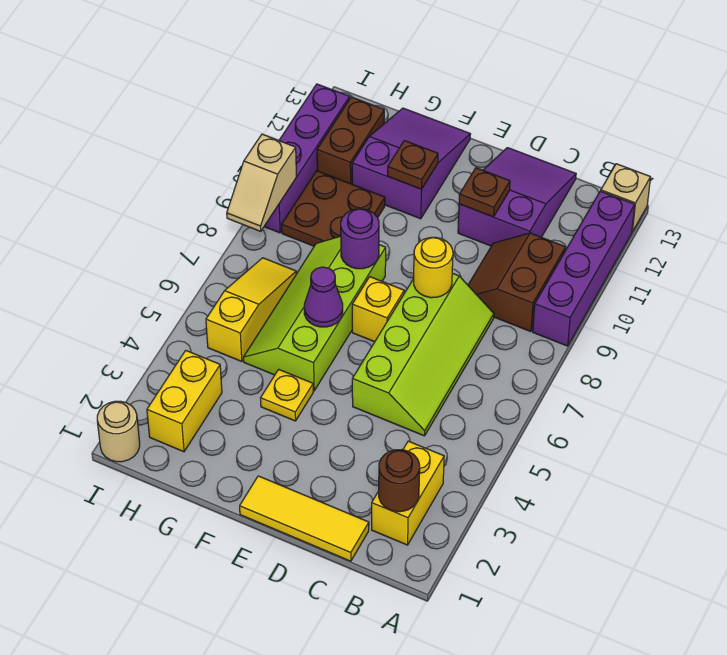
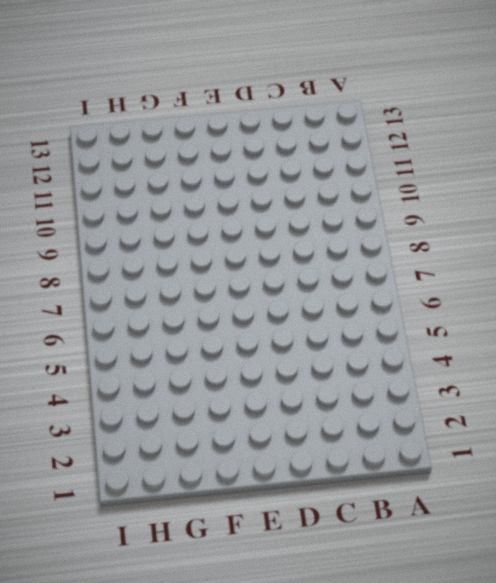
none -> purple brick A9:A12 level 1
none -> tan brick A13 level 1
none -> yellow brick B2:B3 level 1

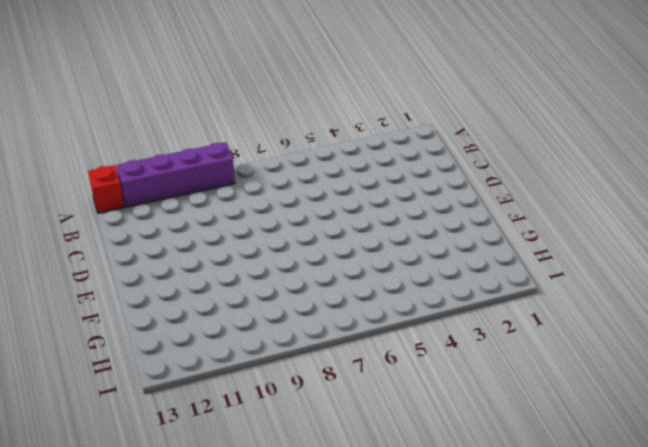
red brick A13 level 1 -> tan brick A13 level 1
none -> yellow brick B2:B3 level 1
none -> brown slope B9:C10 level 1 top B
none -> yellow tile C1:E1 level 1

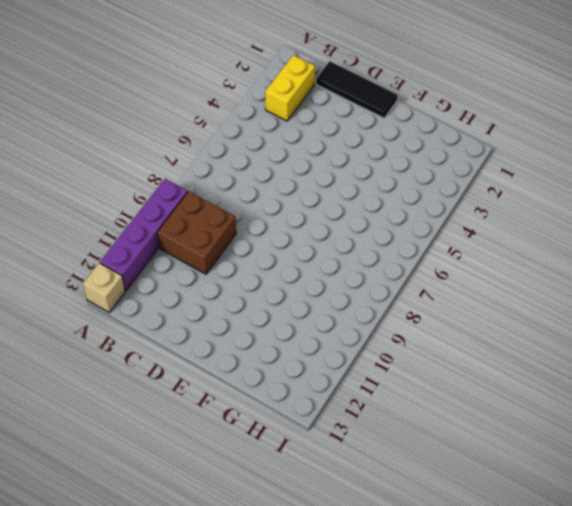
brown brick B9:C10 level 1 -> brown slope B9:C10 level 1 top B
black tile C1:E1 level 1 -> yellow tile C1:E1 level 1
none -> lime slope C5:D8 level 1 top D
none -> purple slope C11:D13 level 1 top 11
none -> yellow brick E7 level 1

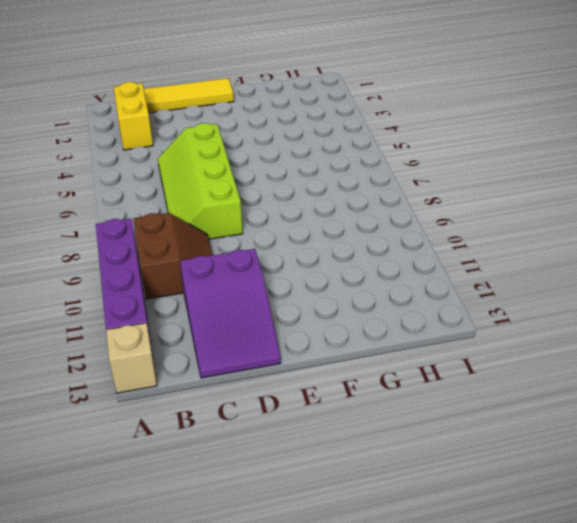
none -> yellow brick E7 level 1
none -> yellow plate F4 level 1
none -> lime slope F5:G8 level 1 top F

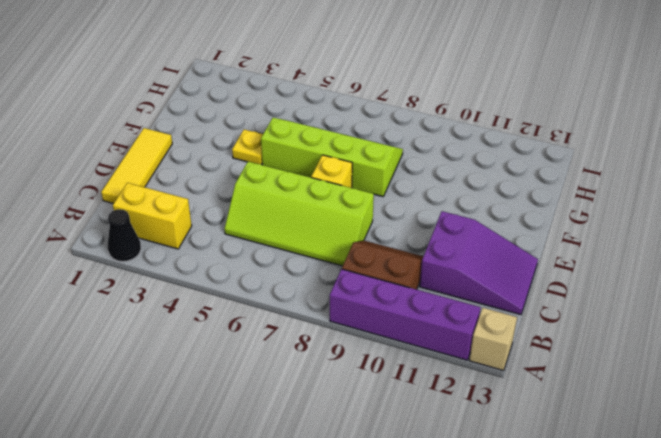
black cone A2 level 1 -> none
none -> purple slope F11:G13 level 1 top 11
none -> brown plate G9:H10 level 1
none -> yellow brick H2:H3 level 1

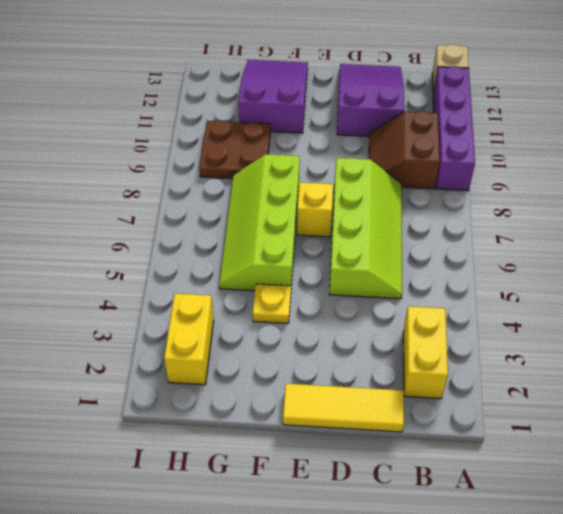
none -> yellow slope H5:H7 level 1 top 5
none -> brown brick H11:H12 level 1
none -> tan round brick I1 level 1

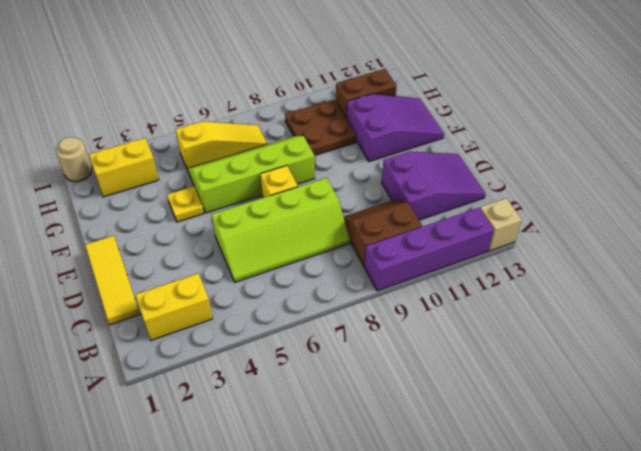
none -> purple brick I9:I12 level 1
none -> brown round brick B2 level 2
none -> yellow round brick D8 level 2

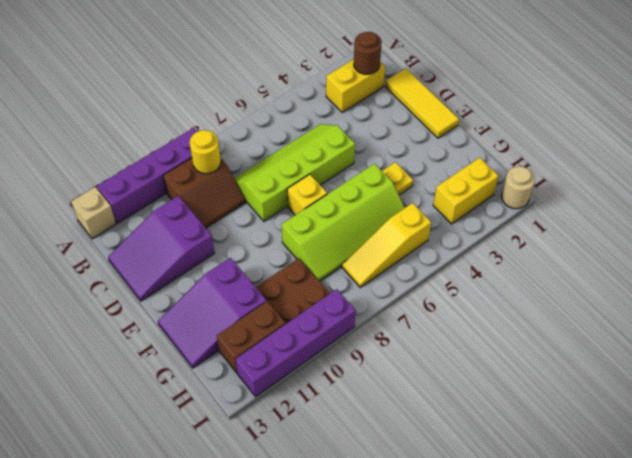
yellow round brick B9 level 2 -> yellow round brick D8 level 2
none -> brown plate D11 level 2
none -> purple cone F6 level 2
none -> purple round brick F8 level 2

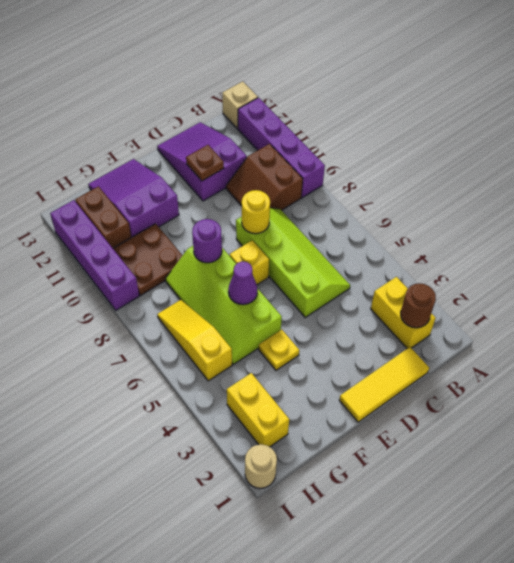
none -> brown plate F11 level 2
none -> tan slope I8:I9 level 2 top 9

